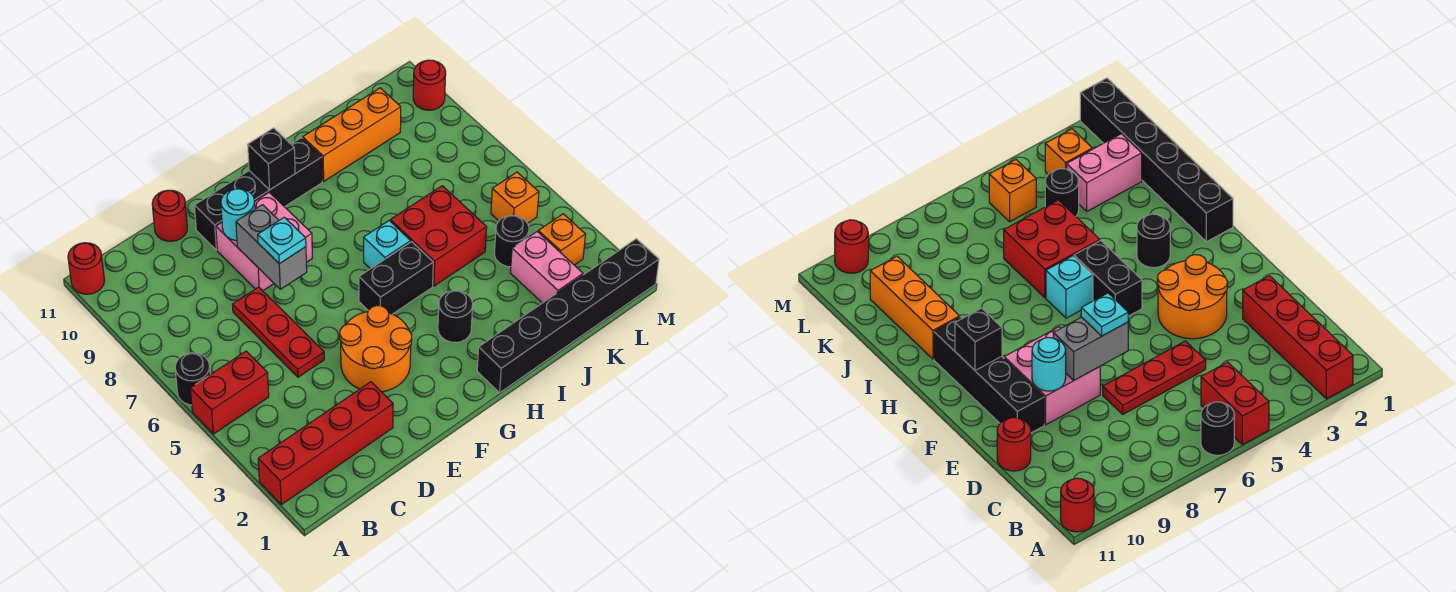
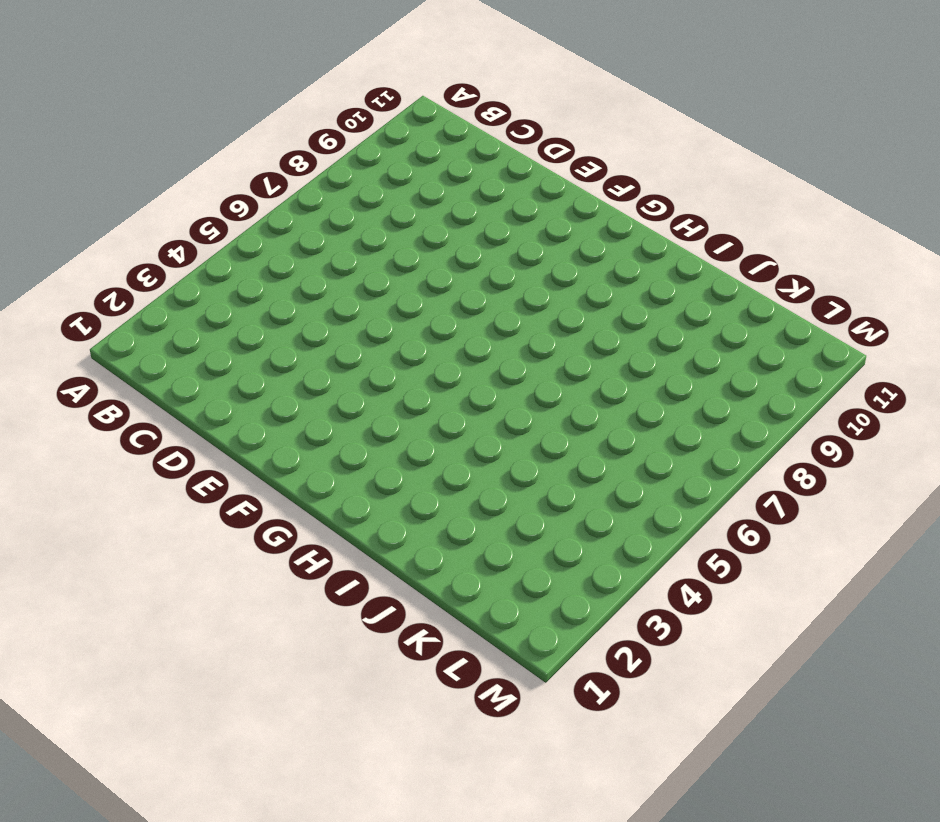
none -> red brick A2:D2 level 1
none -> red brick A5:B5 level 1
none -> black round brick A6 level 1

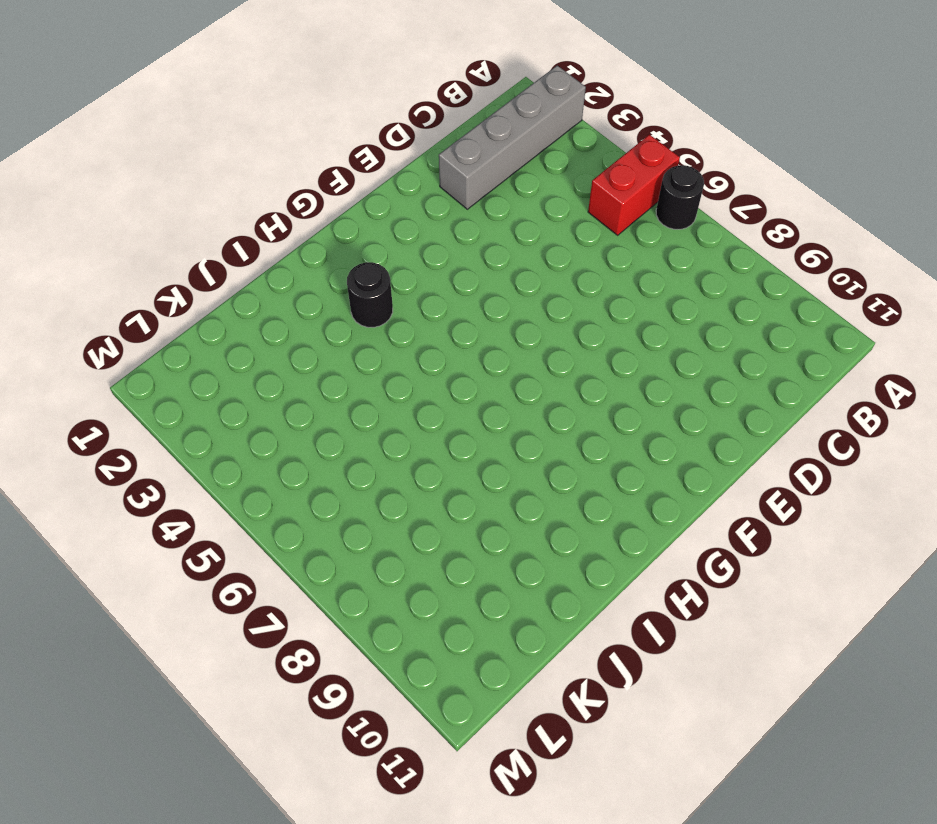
grey brick A2:D2 level 1 -> red brick A2:D2 level 1
none -> red round brick A11 level 1
none -> red plate D5:D7 level 1
none -> red round brick D11 level 1

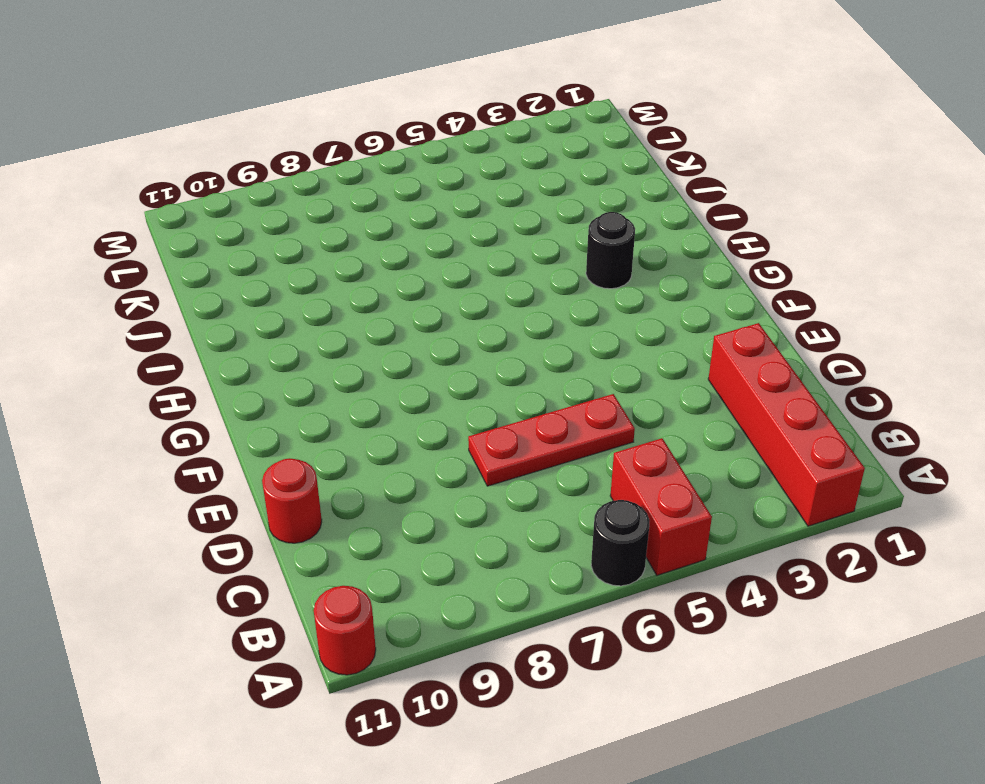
none -> orange round brick E3:F4 level 1
none -> pink brick E8:F9 level 1
none -> black brick E10:H10 level 1

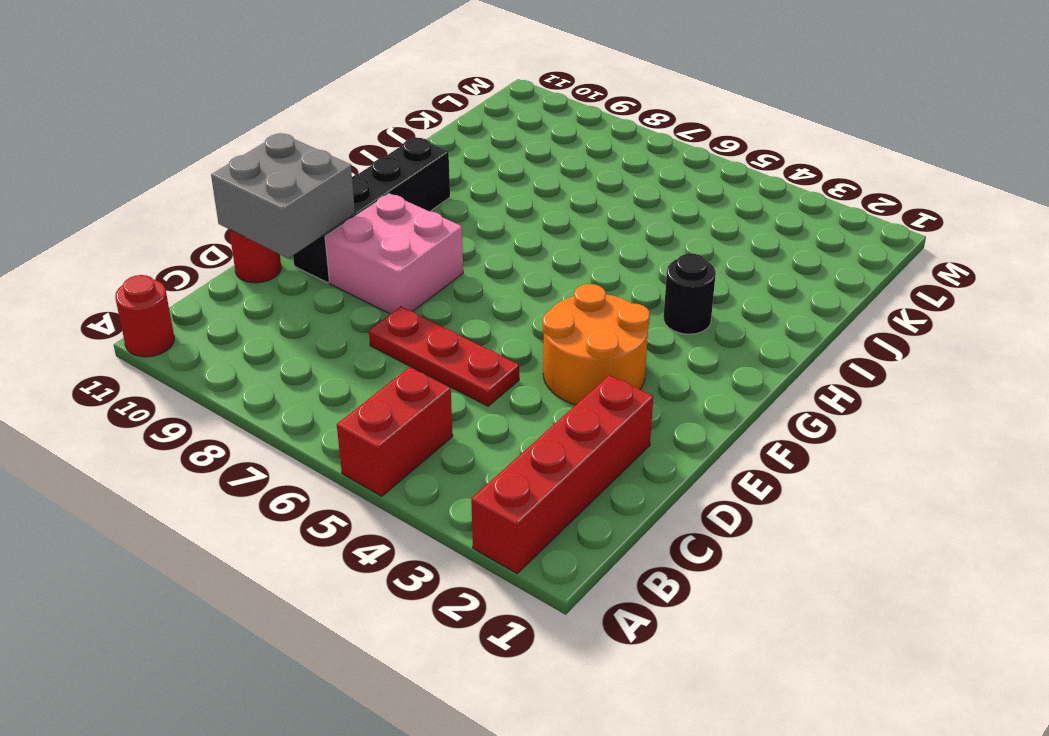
grey brick D10:E11 level 2 -> none
none -> black round brick A6 level 1
none -> black brick G5:H5 level 1
none -> black brick H1:M1 level 1

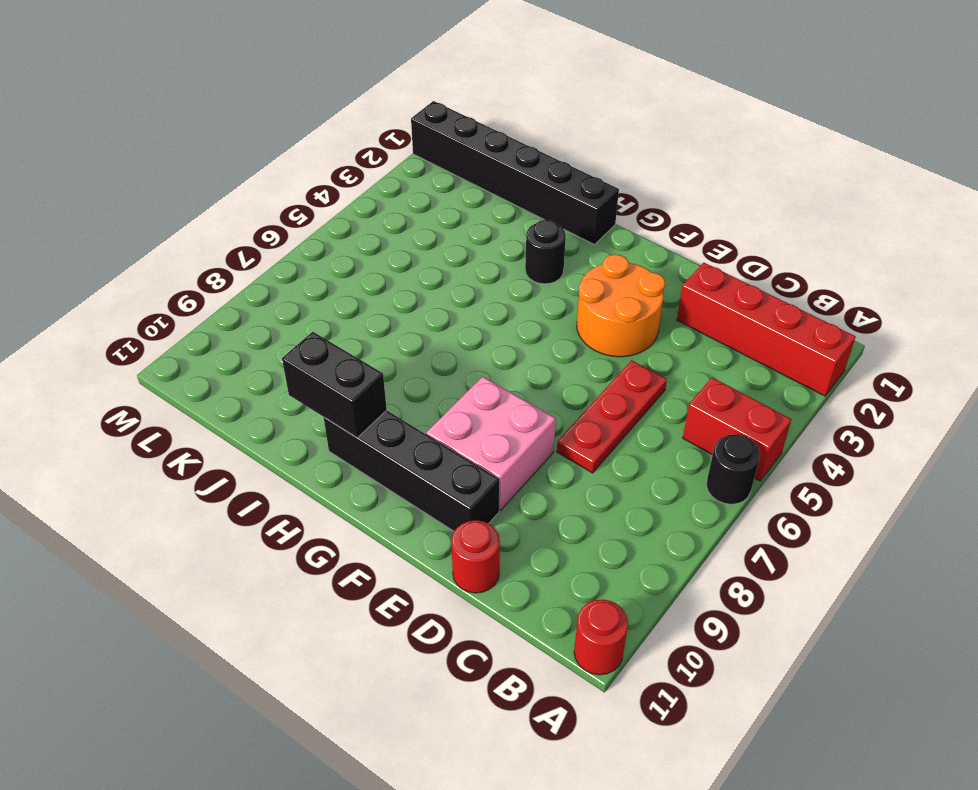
black brick H10:I10 level 2 -> black brick G5:H5 level 1
none -> cyan brick H6 level 1
none -> red brick I5:J6 level 1
none -> orange brick I10:K10 level 1

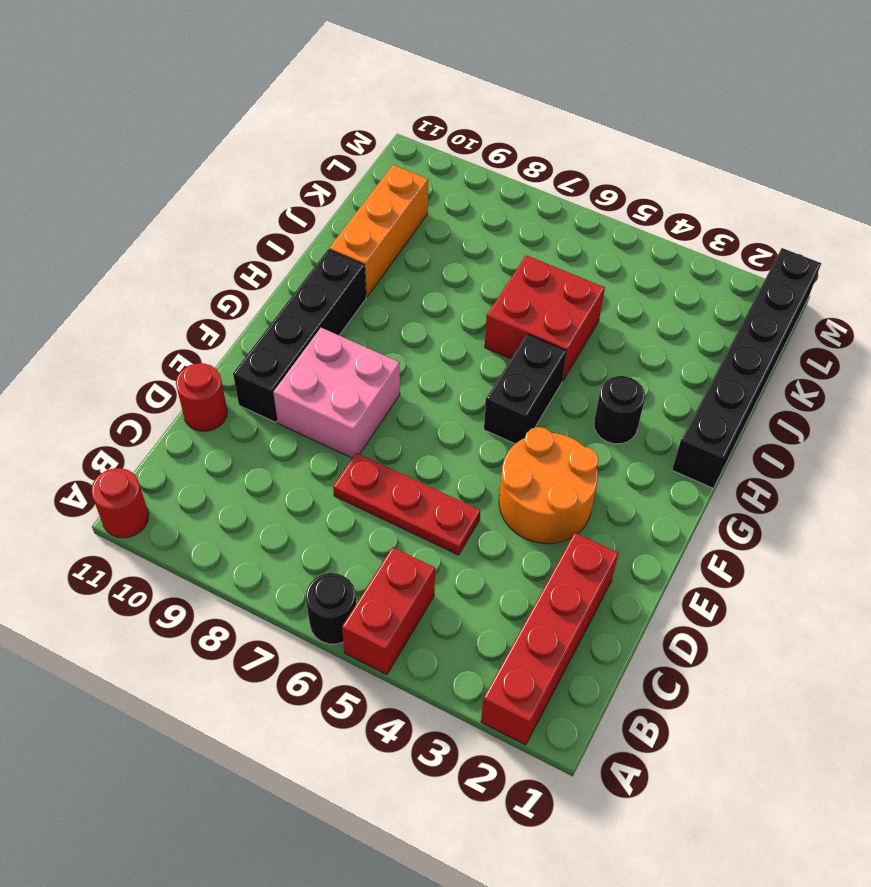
none -> cyan brick H6 level 1
none -> pink brick K2:K3 level 1
none -> black round brick K4 level 1

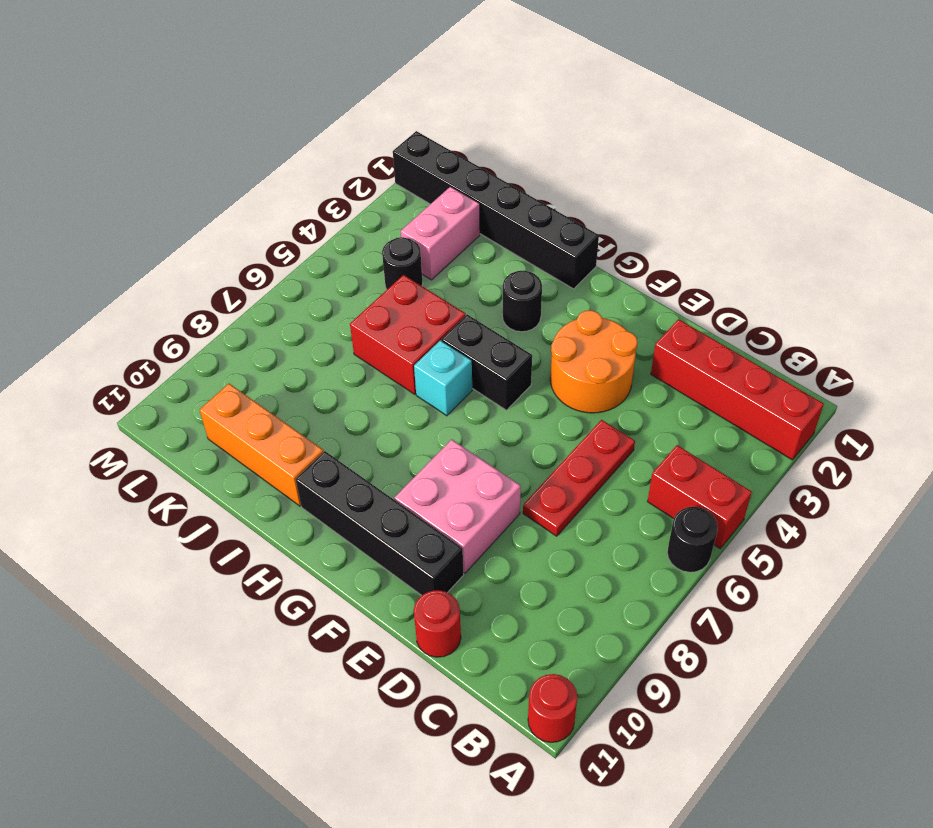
none -> orange brick L3 level 1
none -> orange brick L5 level 1
none -> red round brick M10 level 1

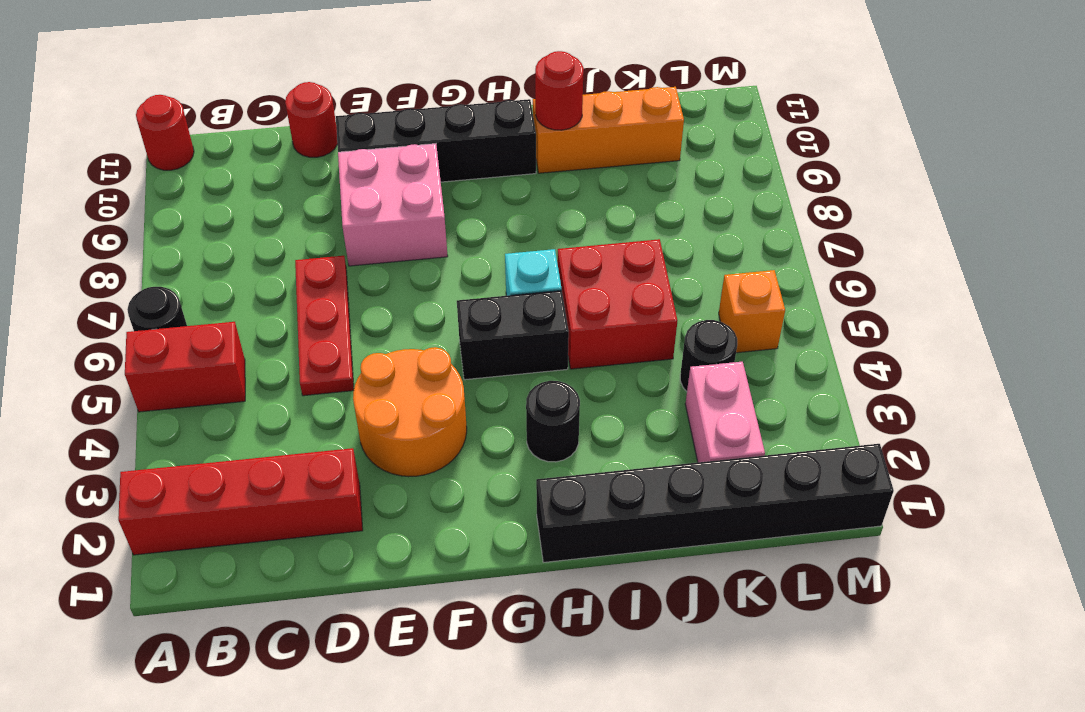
red round brick I10 level 2 -> red round brick M10 level 1
none -> orange brick L3 level 1
none -> grey brick E7:E8 level 2
none -> cyan round brick E9 level 2

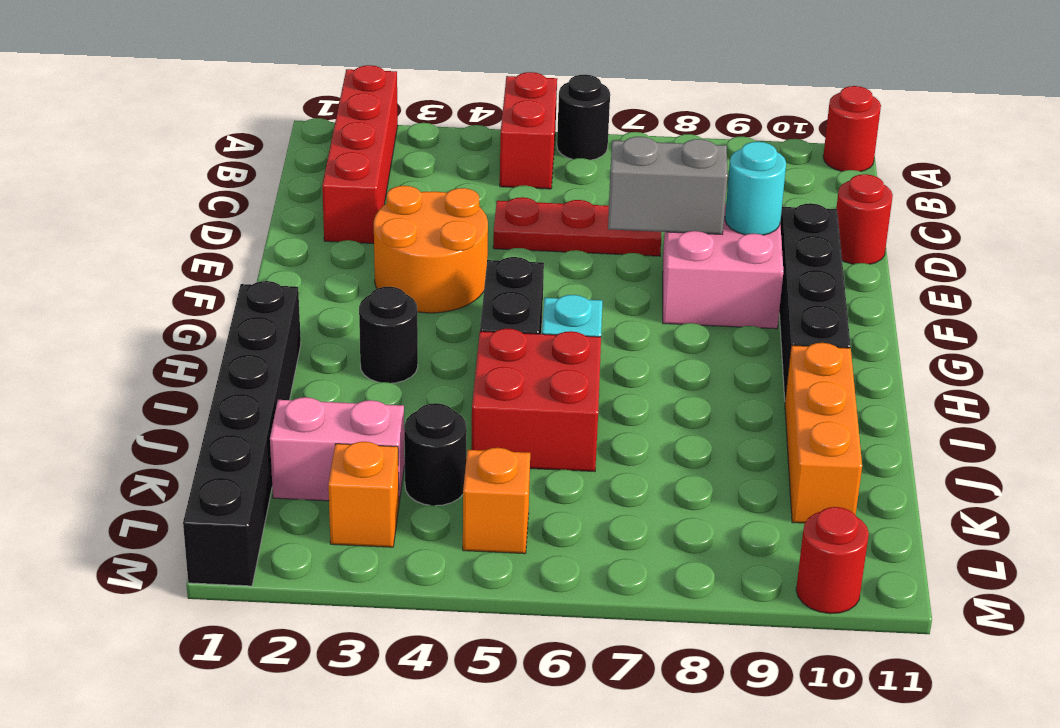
none -> black brick G10 level 2
none -> cyan plate E7 level 3

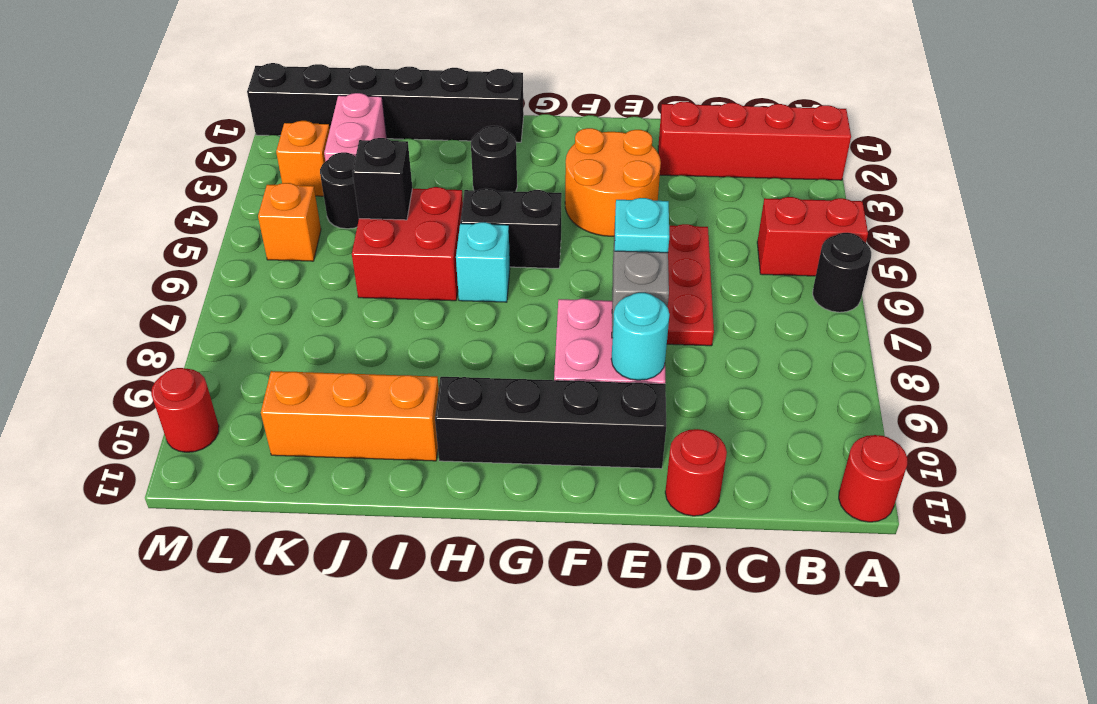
black brick J5 level 2 -> black brick G10 level 2

